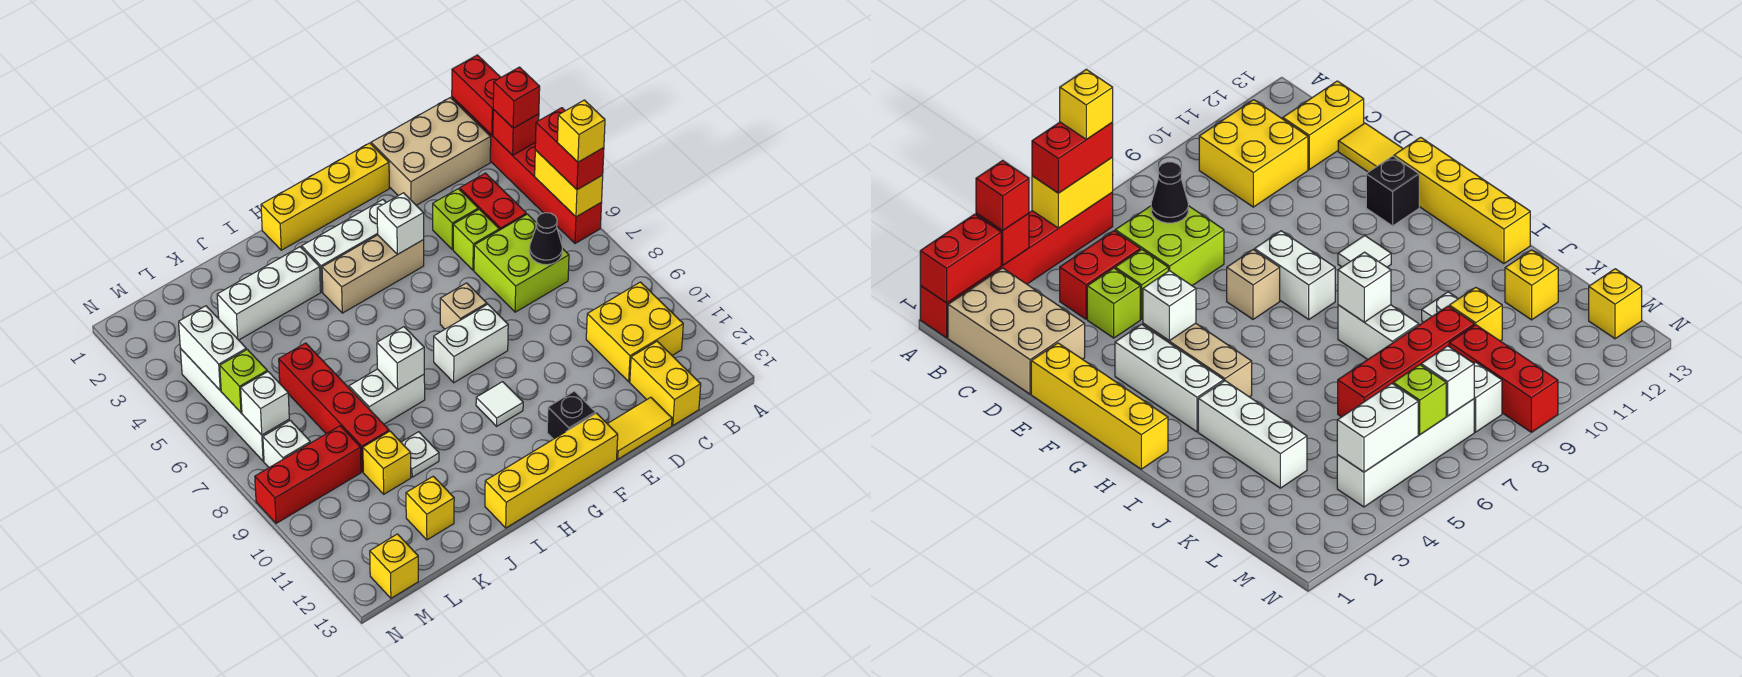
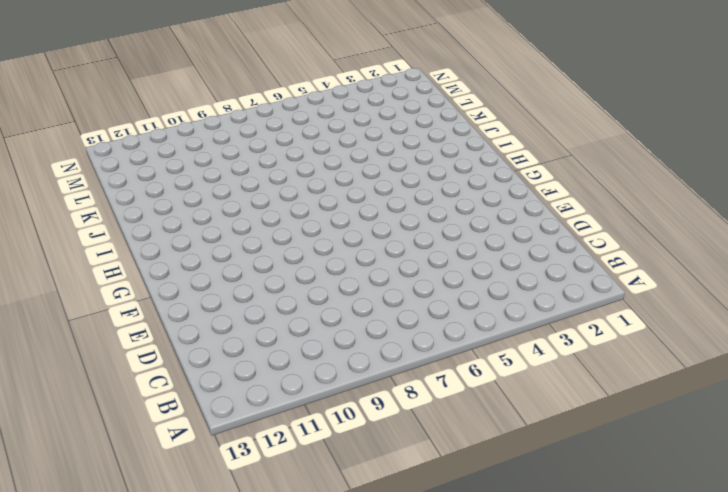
none -> red brick A1:A6 level 1
none -> tan brick B1:D2 level 1
none -> yellow brick B10:C11 level 1
none -> red brick C4:C5 level 1

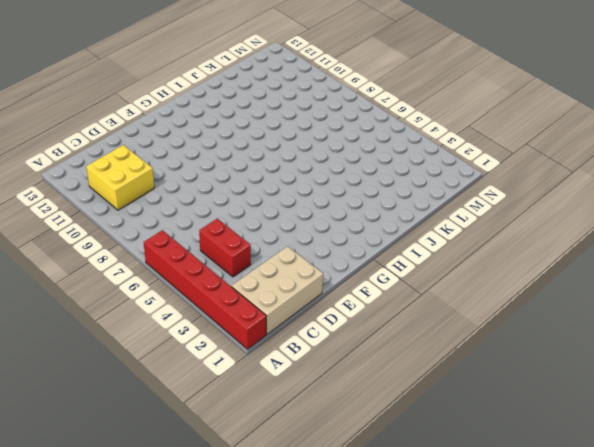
none -> lime brick C6:D7 level 1
none -> yellow brick C12:C13 level 1
none -> lime brick D4 level 1
none -> lime brick D5 level 1

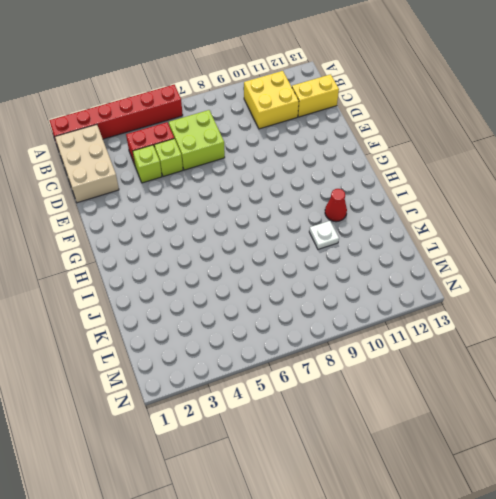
red cone I11 level 1 -> none
none -> yellow tile D13:E13 level 1
none -> yellow brick E1:H1 level 1
none -> white brick F3:H3 level 1
none -> tan brick F4:H4 level 1

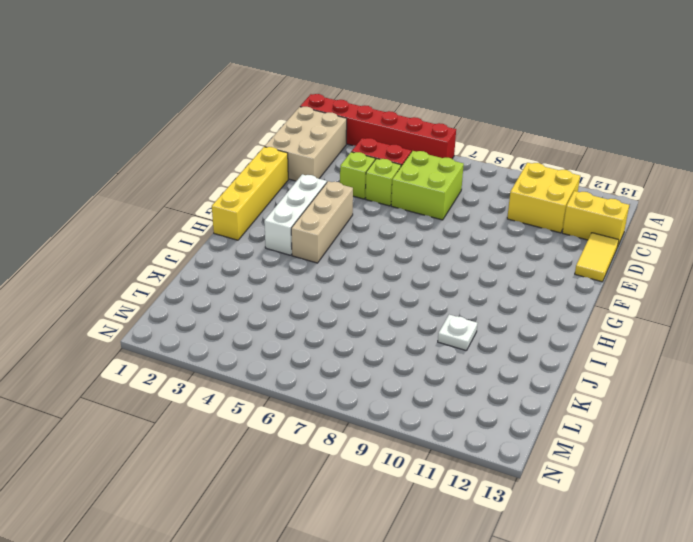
none -> tan brick F7 level 1
none -> white brick F8:G8 level 1
none -> black brick F12 level 1
none -> yellow brick F13:I13 level 1

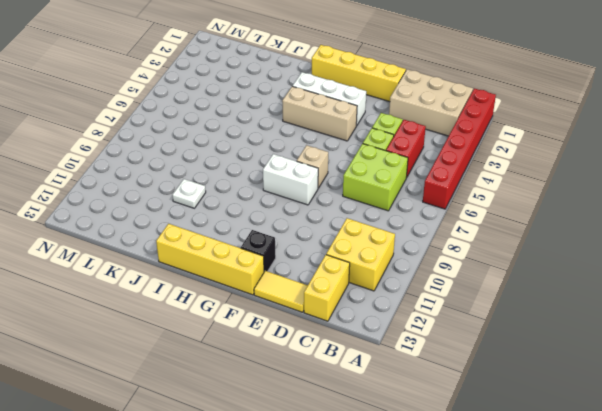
none -> white tile G10 level 1
none -> white brick I3:K3 level 1
none -> white brick I8:J8 level 1
none -> red brick K6:K9 level 1

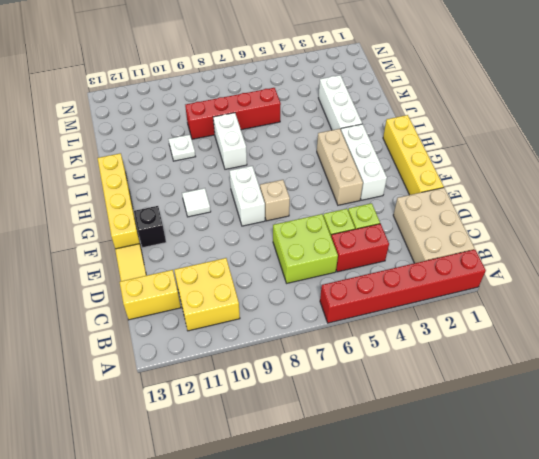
none -> yellow brick K10 level 1
none -> yellow brick K12 level 1
none -> red brick L9:N9 level 1
none -> white brick M4:M7 level 1

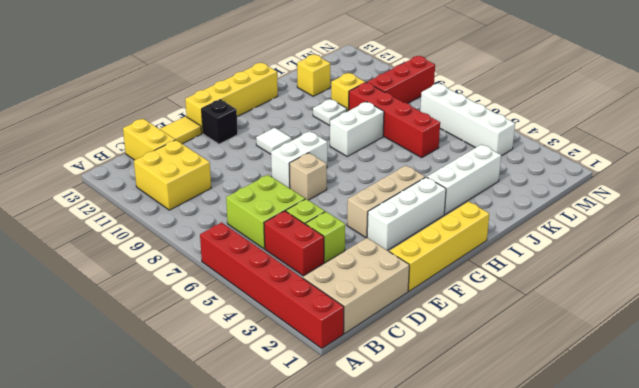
none -> white brick M8 level 1
none -> yellow brick M13 level 1
none -> red brick A1:A2 level 2
none -> red brick A3 level 2

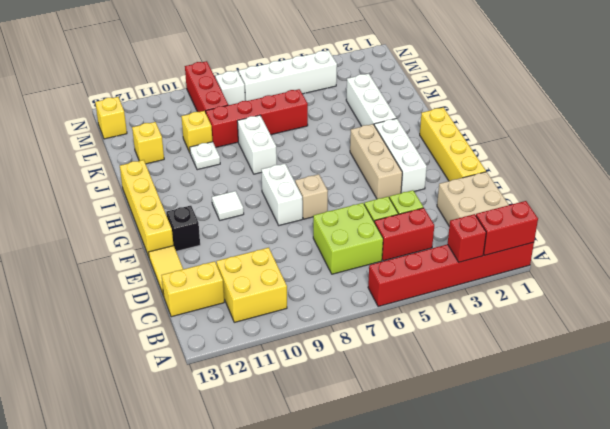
none -> yellow brick A5:A6 level 2
none -> black cone C7 level 2
none -> white brick F4 level 2
none -> white brick I8 level 2

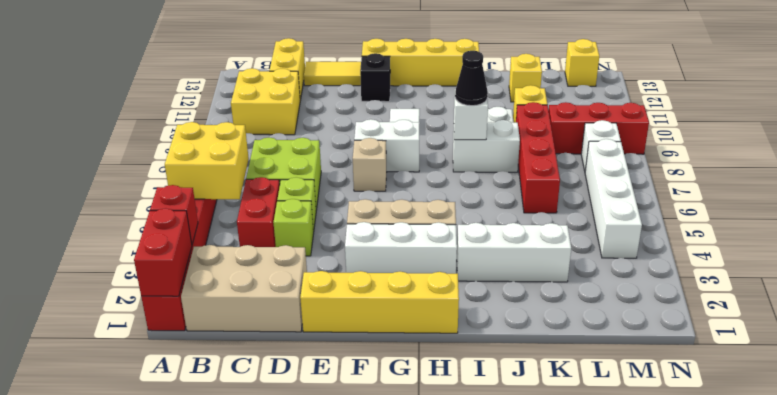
yellow brick A5:B6 level 2 -> yellow brick A5:A6 level 2
black cone I8 level 3 -> black cone C7 level 2
none -> white brick F4 level 2
none -> white brick M4:M5 level 2
none -> lime brick M6 level 2
none -> white brick M7 level 2

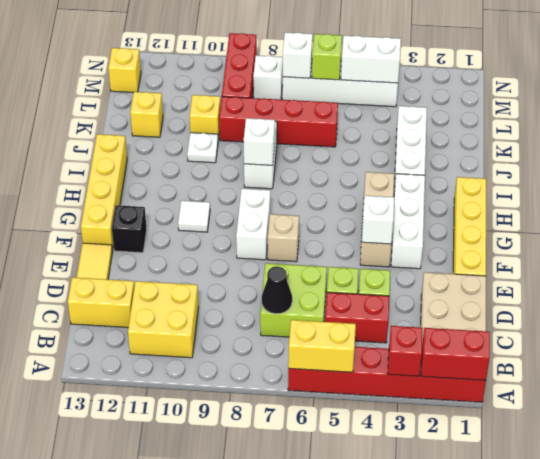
none -> red brick A3 level 3
none -> red brick A5:A6 level 3
none -> yellow brick A6 level 4

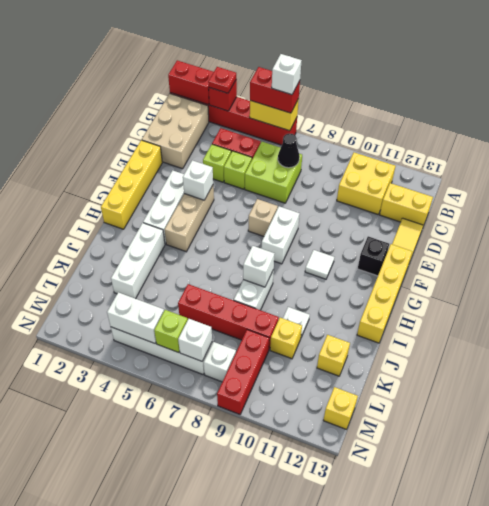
red plate A3 level 3 -> red brick A3 level 3
white brick A6 level 4 -> yellow brick A6 level 4

